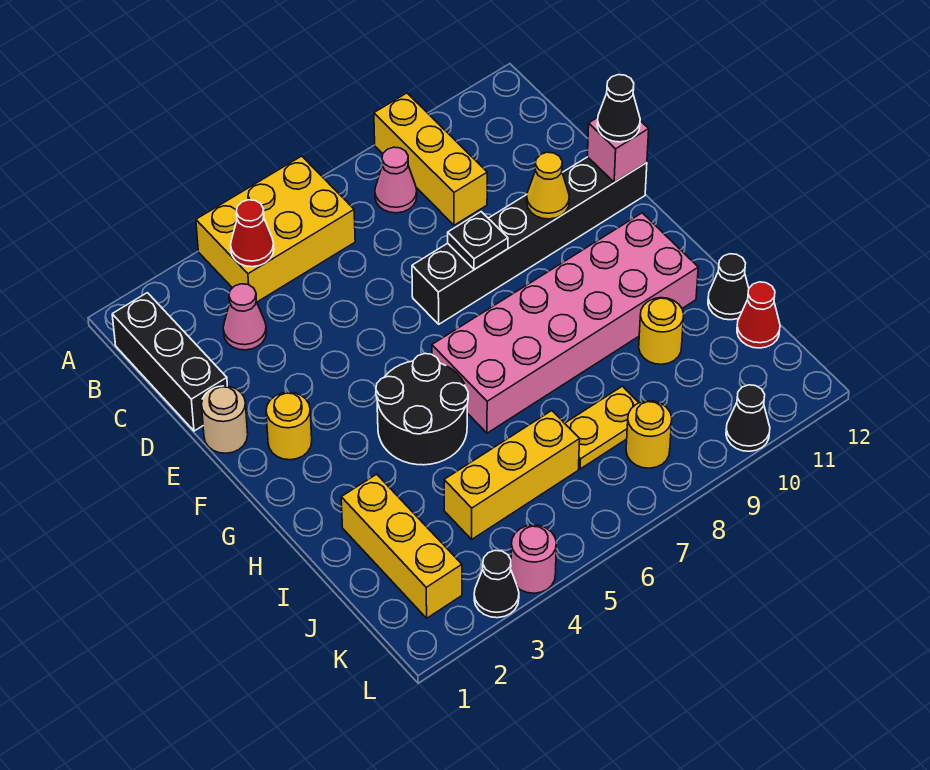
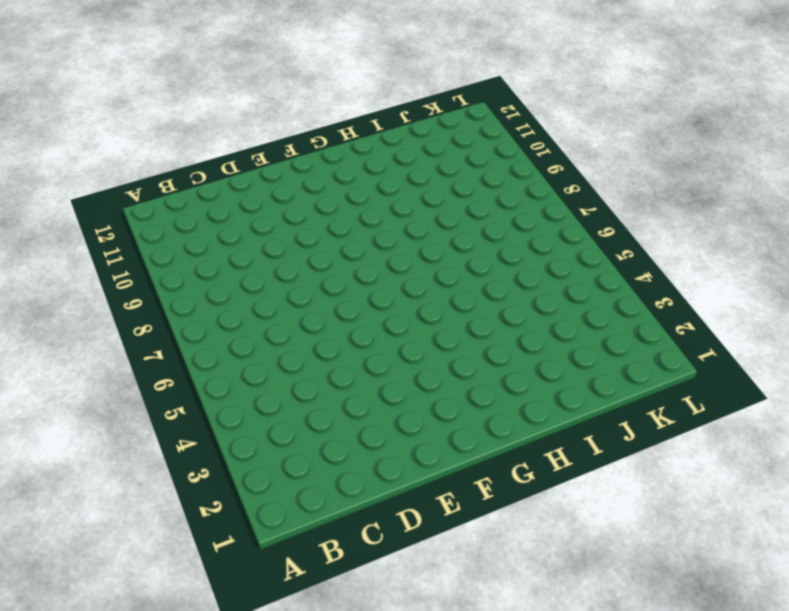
none -> yellow brick A4:B6 level 1
none -> yellow brick A9:C9 level 1
none -> black brick B1:D1 level 1

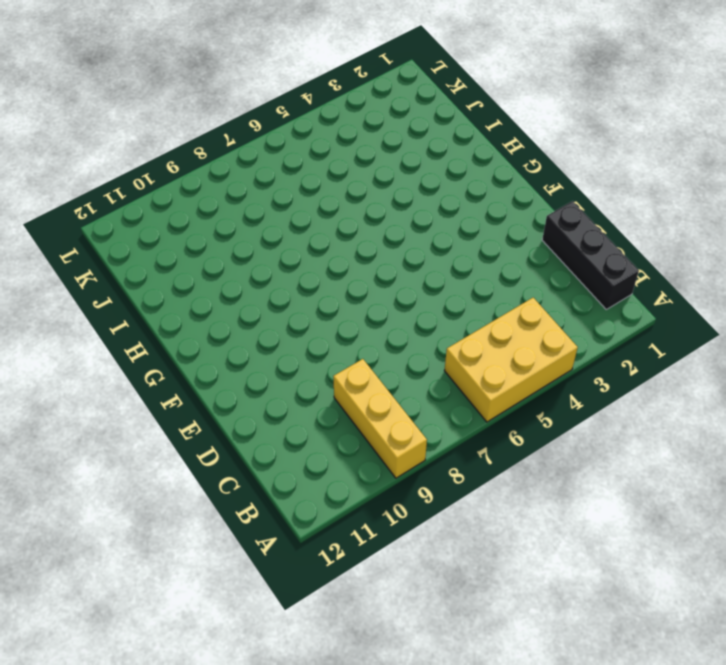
none -> pink cone B8 level 1
none -> pink cone C3 level 1
none -> tan round brick E1 level 1

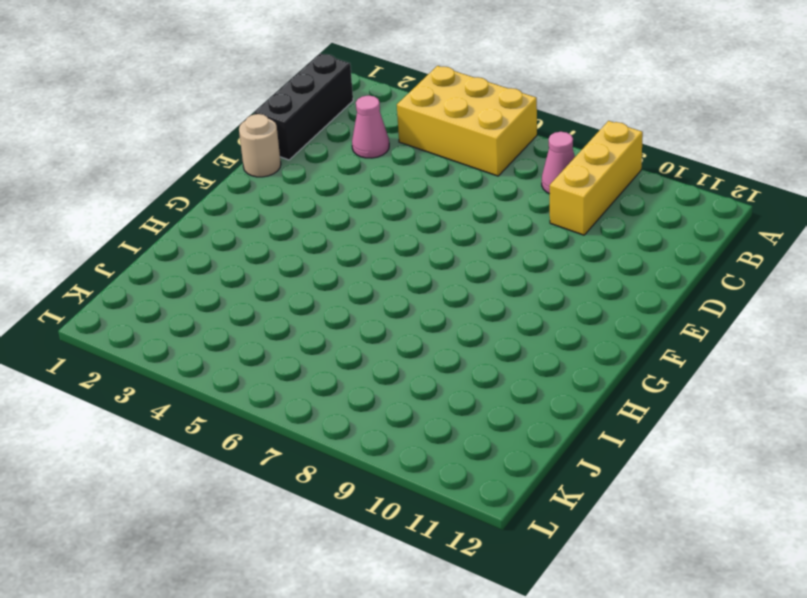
none -> black brick E7:E12 level 1
none -> yellow round brick F2 level 1
none -> black round brick G4:H5 level 1

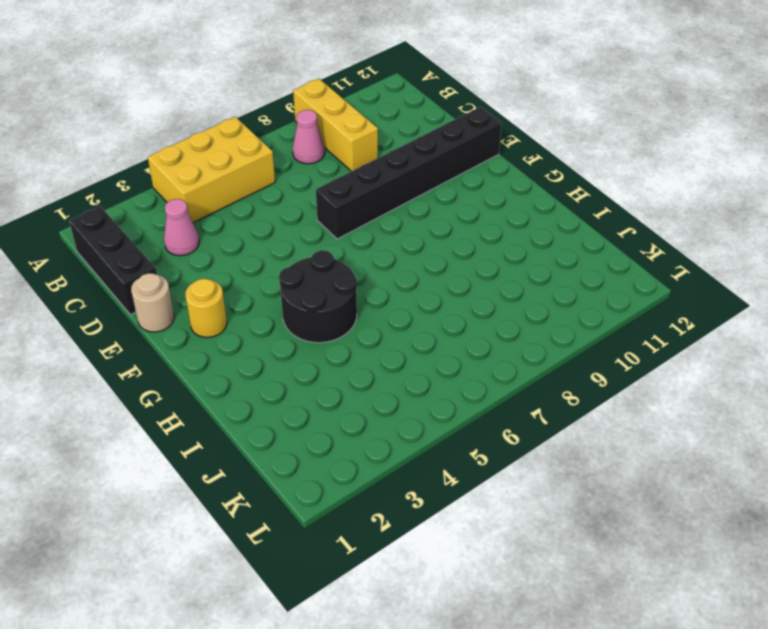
none -> pink brick G6:H11 level 1
none -> yellow brick I2:K2 level 1
none -> yellow round brick I10 level 1

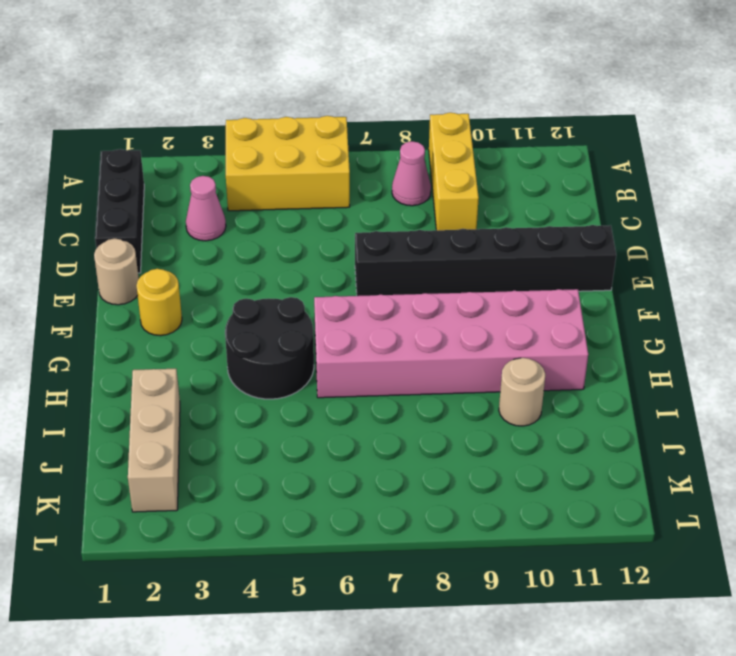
tan brick I2:K2 level 1 -> yellow brick I2:K2 level 1
tan round brick I10 level 1 -> yellow round brick I10 level 1
none -> black cone I12 level 1
none -> yellow brick J4:J6 level 1
none -> yellow plate J7:J8 level 1

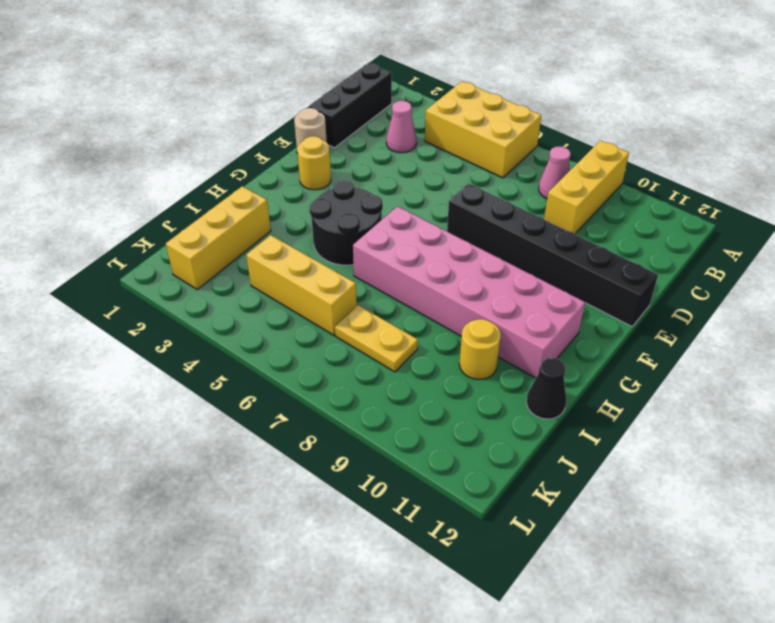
none -> red cone J12 level 1
none -> yellow round brick K8 level 1
none -> black cone L3 level 1

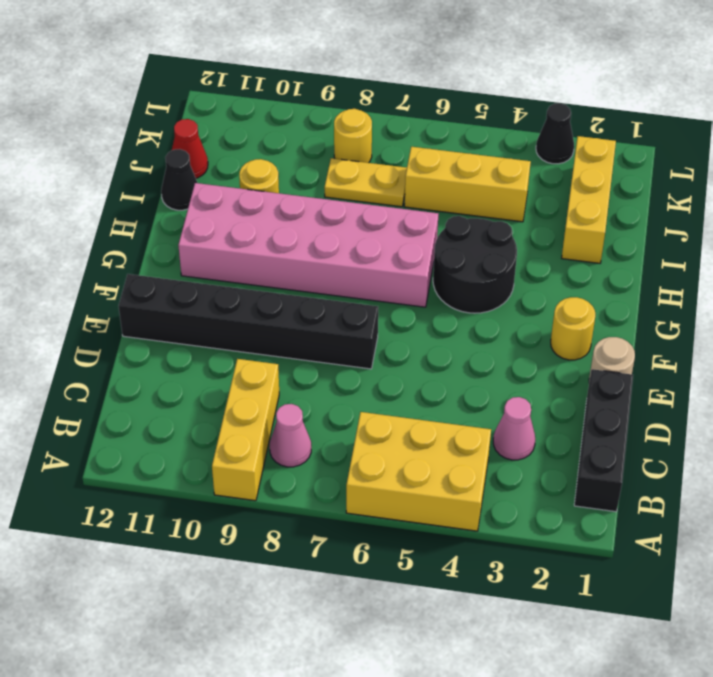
none -> pink round brick L4 level 1
none -> black cone L10 level 1
none -> red cone B4 level 2

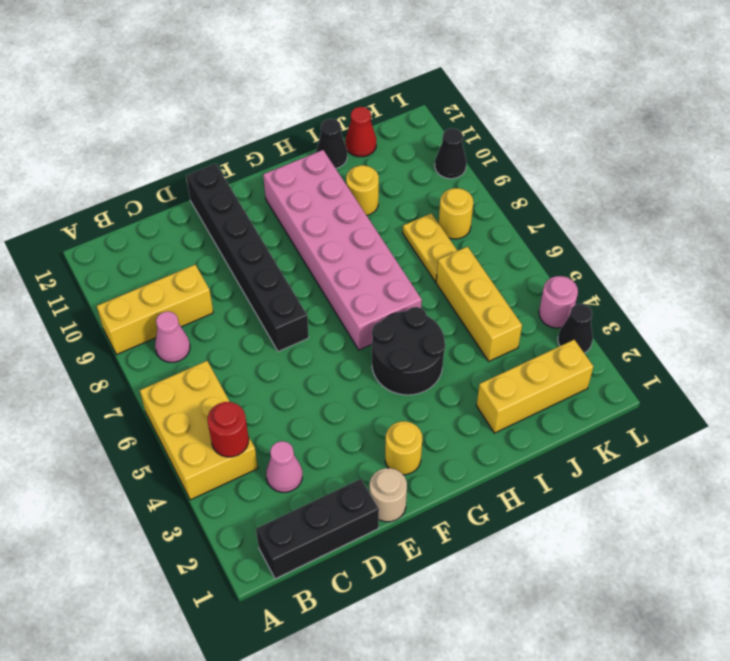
red round brick B4 level 2 -> red cone B4 level 2
none -> black plate E8 level 2
none -> yellow cone E10 level 2
none -> pink brick E12 level 2

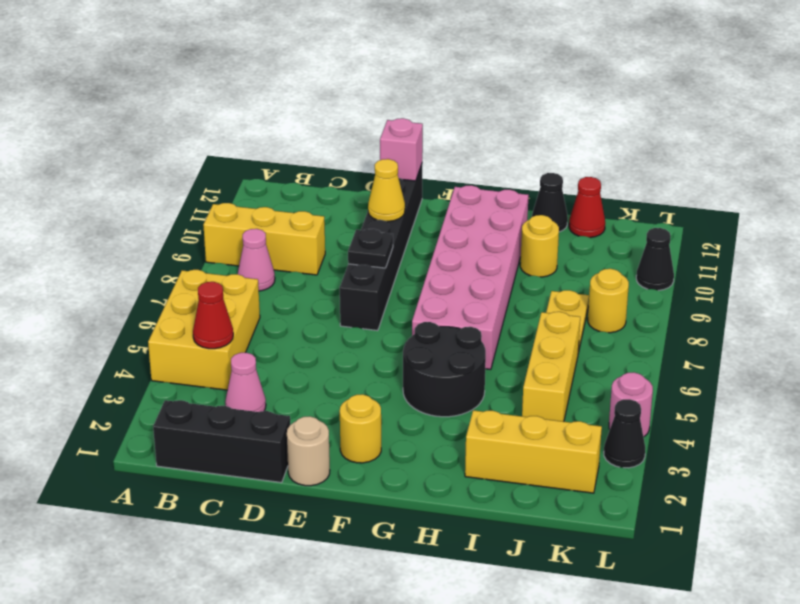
none -> black cone E12 level 3

